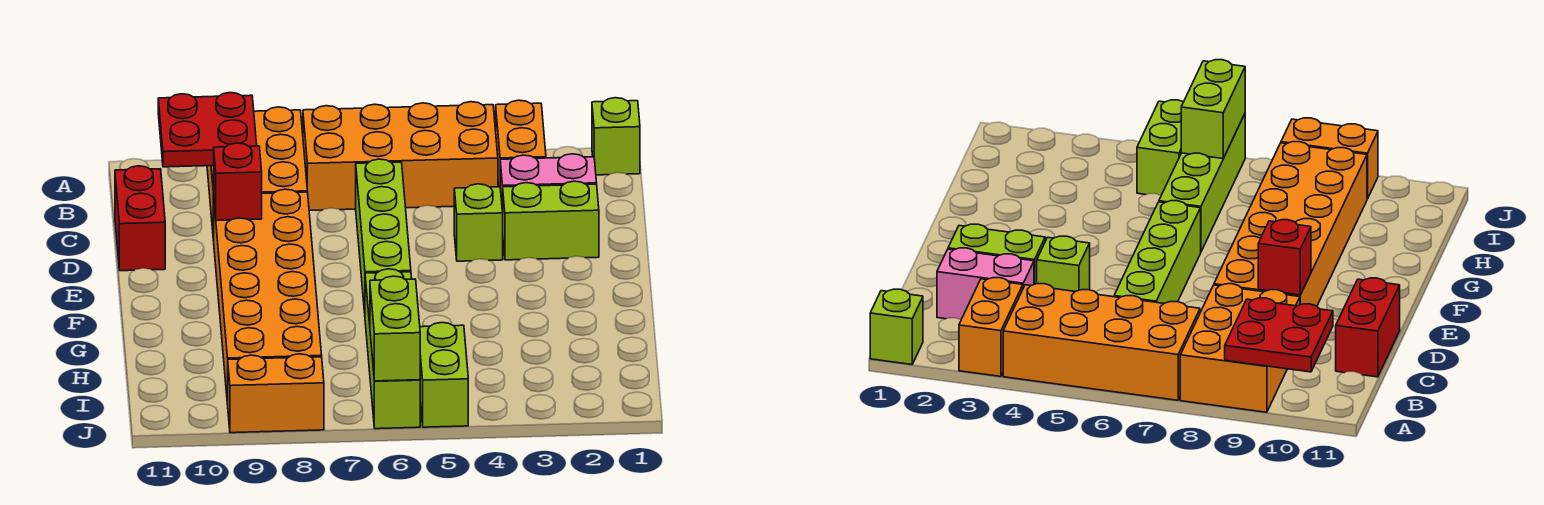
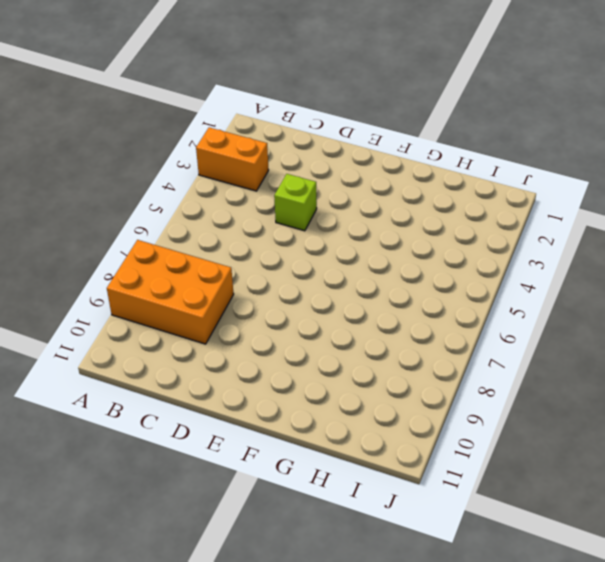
none -> lime brick A1 level 1
none -> orange brick A4:B7 level 1
none -> pink brick C2:C3 level 1

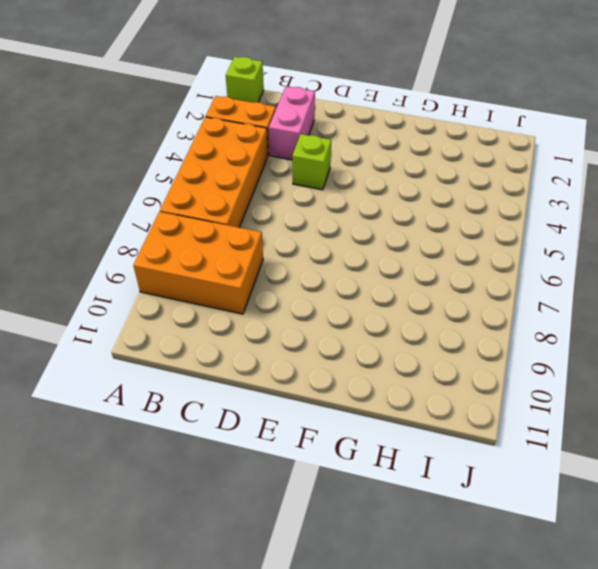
none -> lime brick C6:F6 level 1
none -> red brick C11:D11 level 1
none -> lime brick D2:D3 level 1

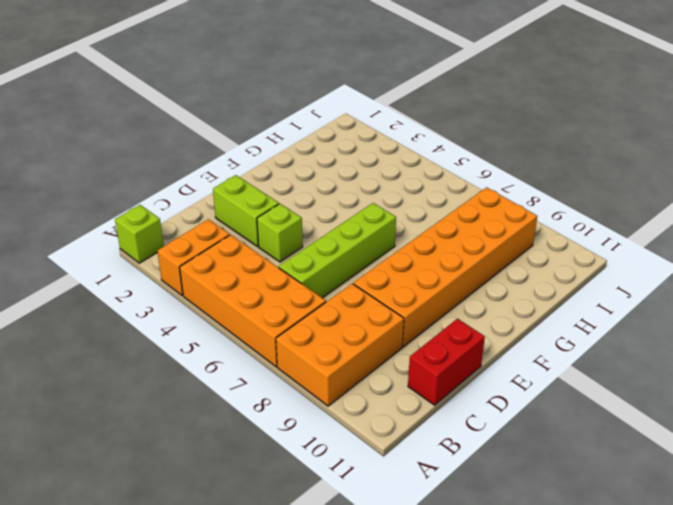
none -> pink brick C2:C3 level 1
none -> lime brick G6:J6 level 1
none -> lime brick I5:J5 level 1

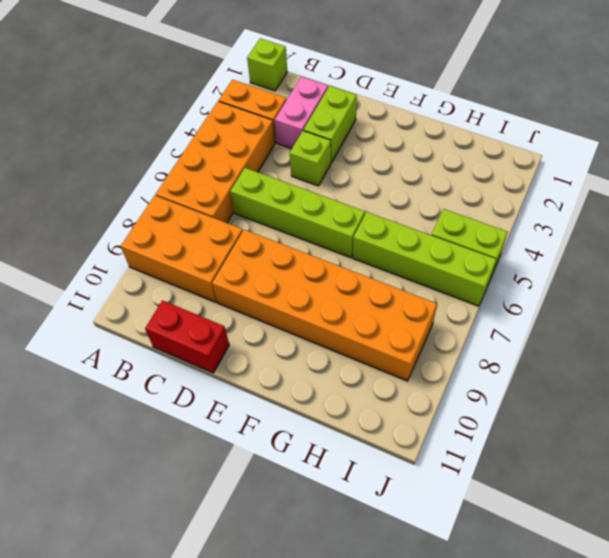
none -> orange brick J8:J9 level 1
none -> red plate A9:B10 level 2
none -> red brick D9 level 2

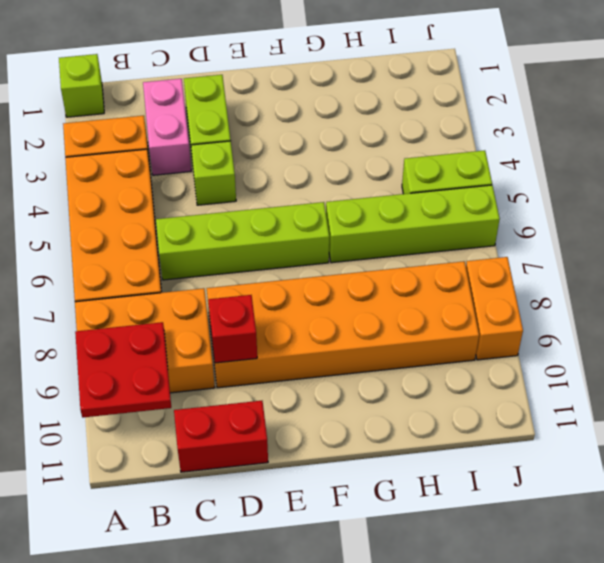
none -> lime brick I6:J6 level 2

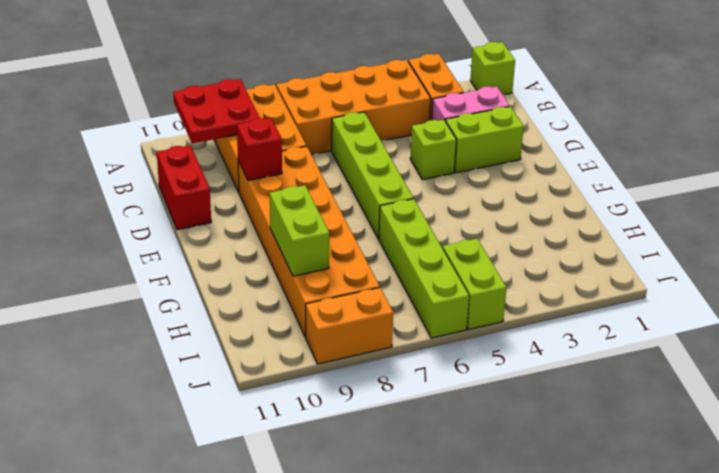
lime brick G9:H9 level 2 -> lime brick I6:J6 level 2

